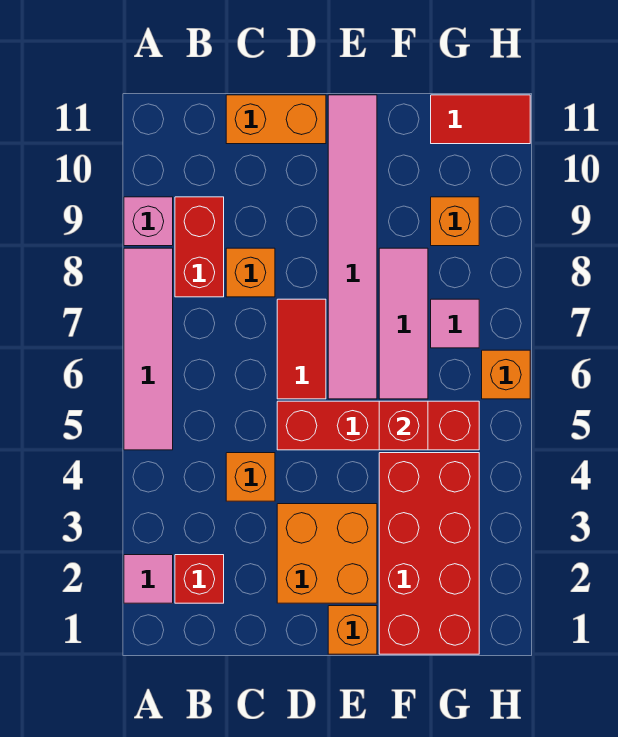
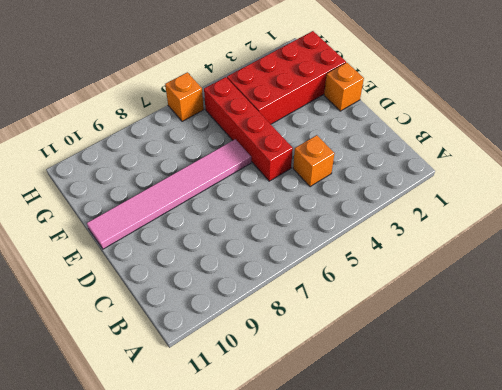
none -> pink tile A2 level 1
none -> pink tile A5:A8 level 1
none -> pink brick A9 level 1

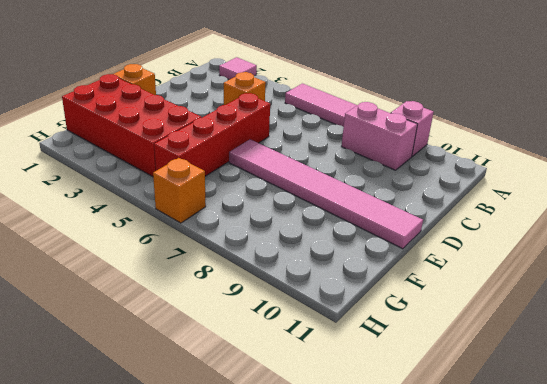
pink brick B8:B9 level 1 -> red brick B8:B9 level 1
none -> red brick B2 level 1
none -> orange brick C8 level 1
none -> orange brick C11:D11 level 1

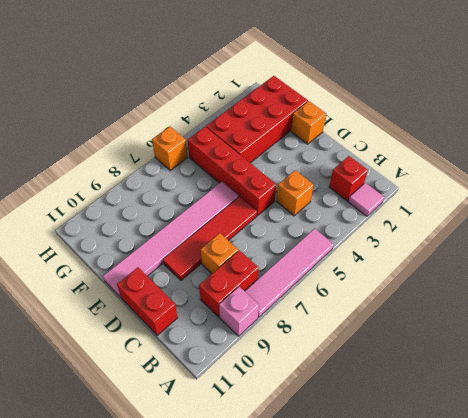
red brick C11:D11 level 1 -> orange brick C11:D11 level 1
red tile D6:D9 level 1 -> red tile D6:D7 level 1
none -> orange brick D2:E3 level 1
none -> pink tile F6:F8 level 1
none -> pink tile G7 level 1

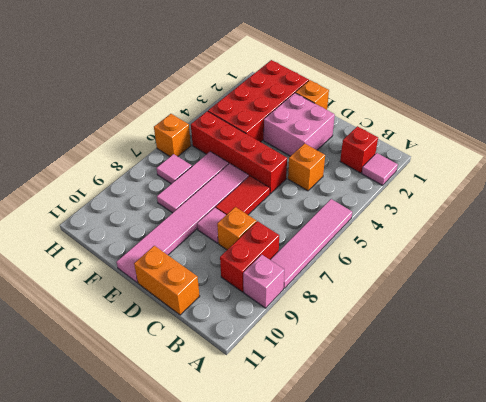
pink brick D2:E3 level 1 -> orange brick D2:E3 level 1
pink tile D8 level 1 -> none
none -> orange brick G9 level 1
none -> red tile G11:H11 level 1
none -> red brick F5 level 2

